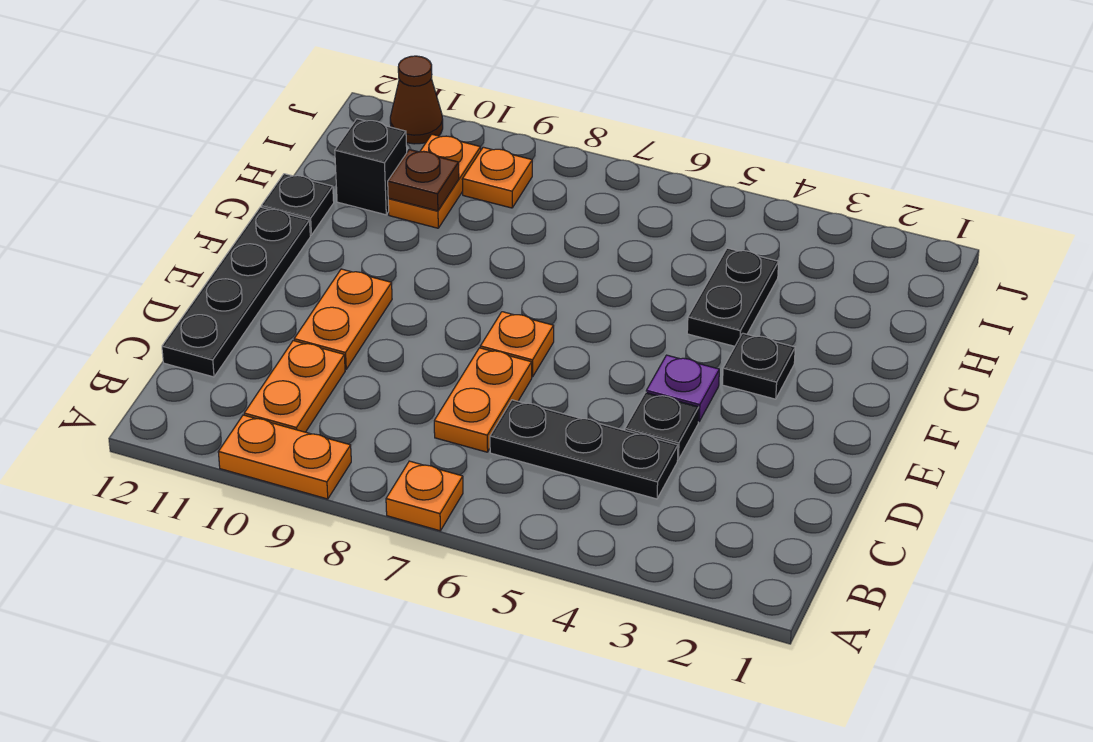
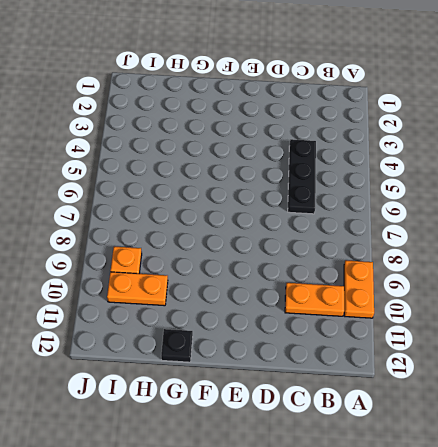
none -> orange plate A7 level 1
none -> orange plate C7:D7 level 1
none -> black plate C12:F12 level 1

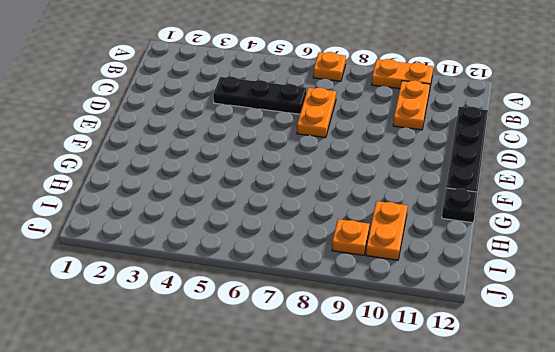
none -> black plate D4 level 1
none -> orange plate D10:E10 level 1
none -> purple plate E4 level 1

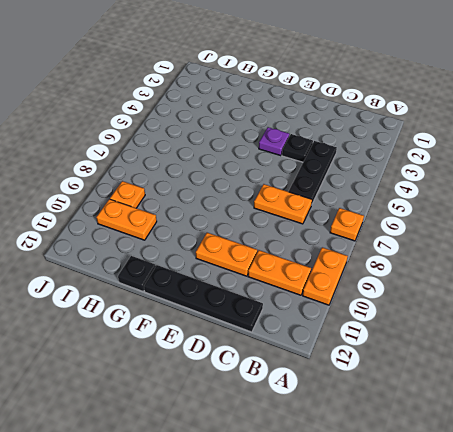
none -> orange plate E7 level 1
none -> black plate F3 level 1
none -> black plate G4:H4 level 1

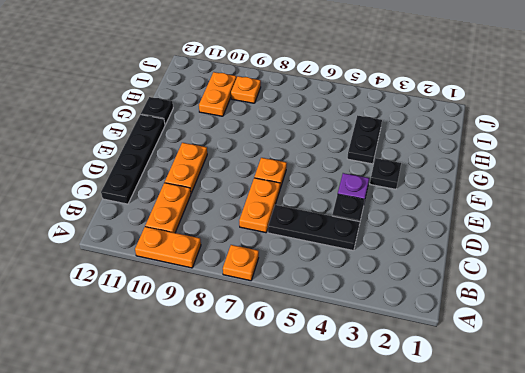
none -> black brick H11 level 1
none -> brown cone J11 level 1
none -> brown plate H10 level 2

